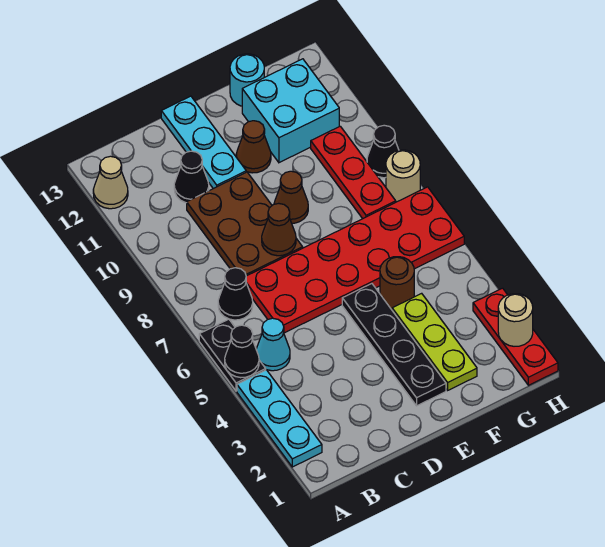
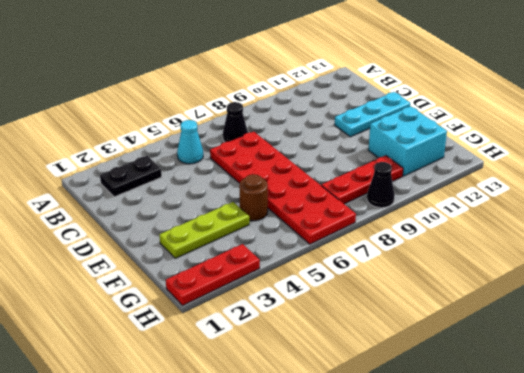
black plate B2:B3 level 1 -> black plate A5:A6 level 1
none -> cyan plate A2:A4 level 1
none -> tan cone A12 level 1
none -> brown plate C8:D10 level 1

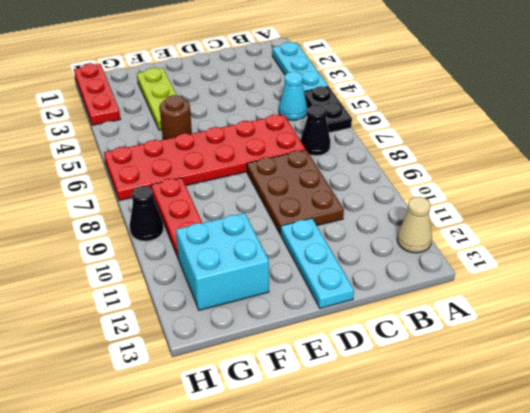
none -> black cone C11 level 1
none -> black plate E2:E5 level 1
none -> brown cone E9 level 1

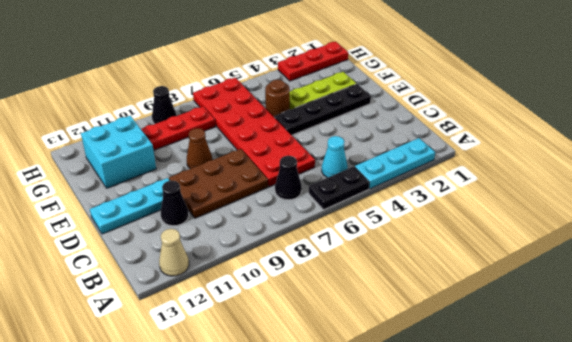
none -> brown cone E11 level 1
none -> cyan round brick F13 level 1
none -> tan round brick H8 level 1

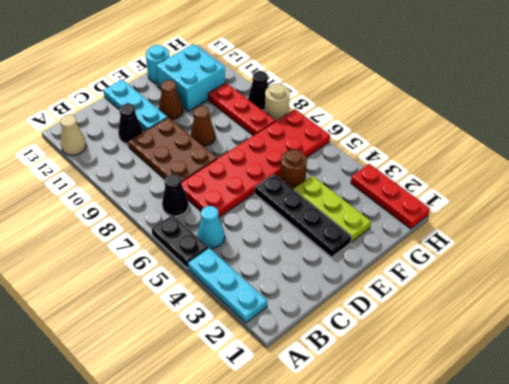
none -> black cone A5 level 2
none -> brown cone D8 level 2
none -> tan round brick H2 level 2

